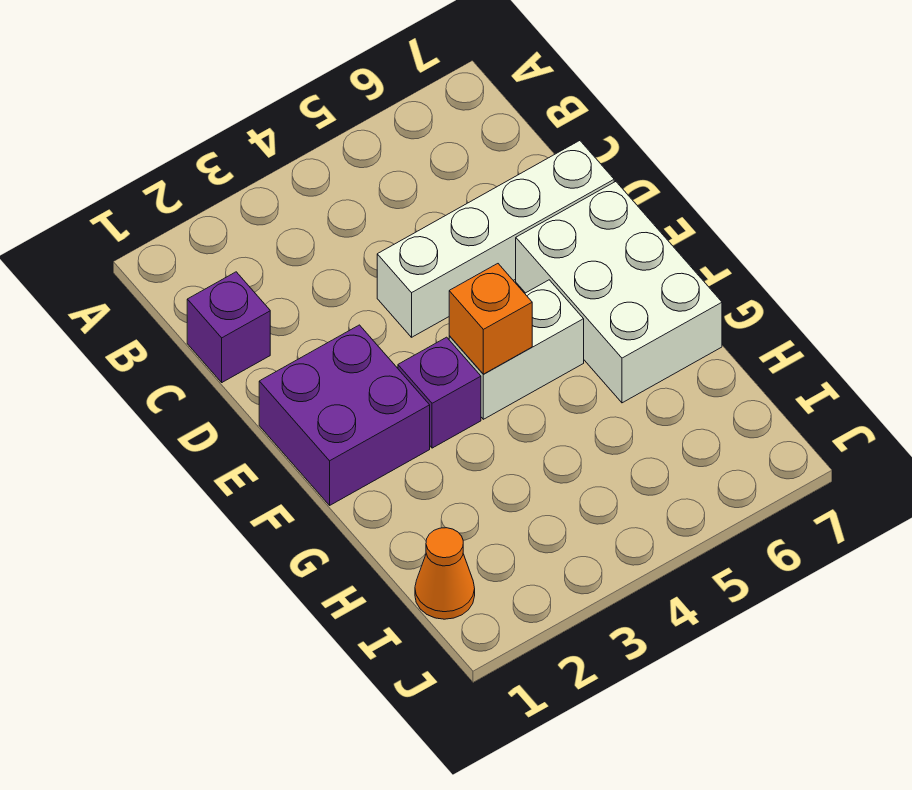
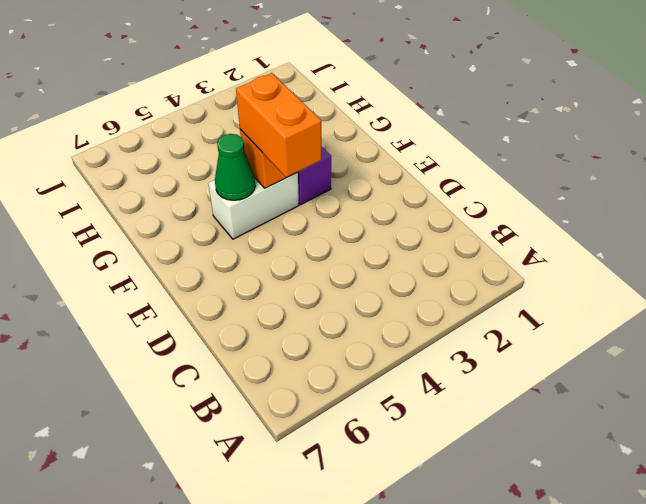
orange brick E4:F4 level 3 -> none
green cone F5 level 2 -> none
none -> purple brick C1 level 1
none -> white brick D4:D7 level 1

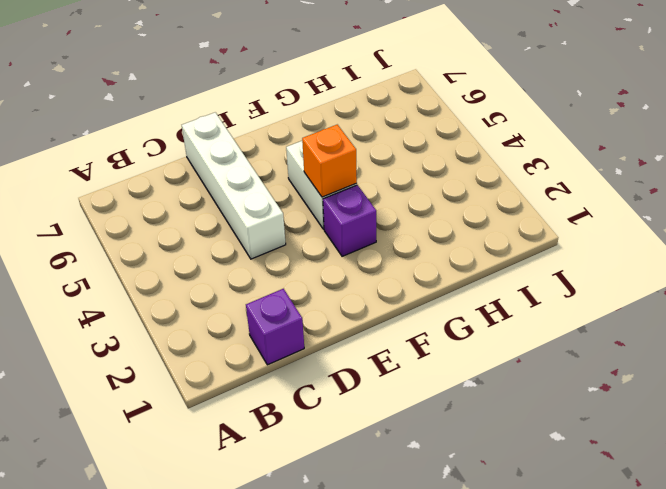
none -> purple brick E1:F2 level 1
none -> white brick E6:G7 level 1

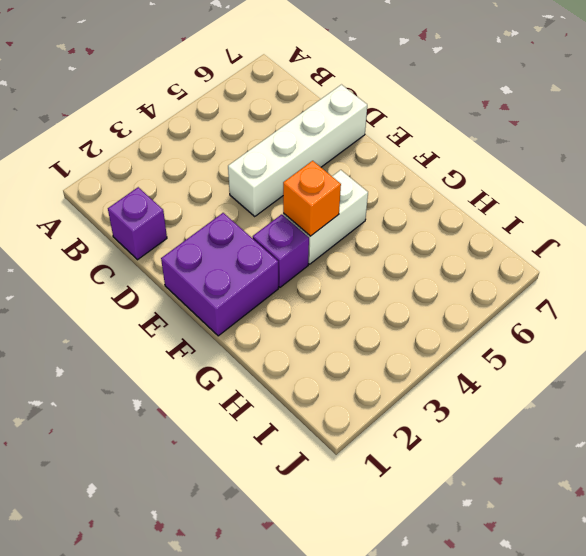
none -> white brick E6:G7 level 1
none -> orange cone I1 level 1

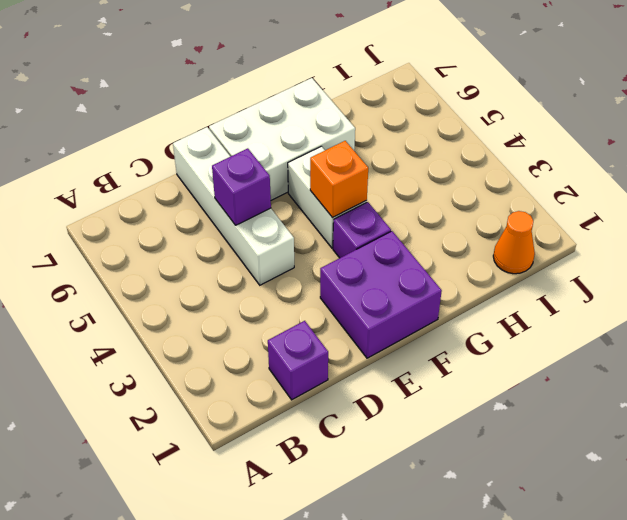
purple brick D5 level 2 -> none

